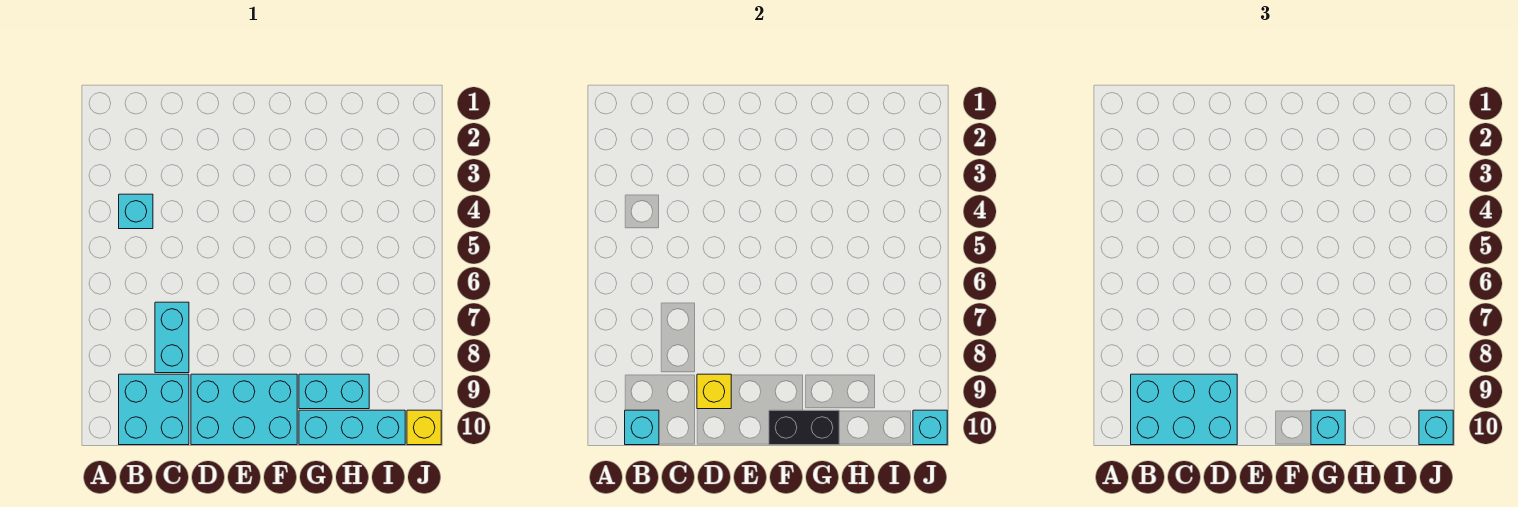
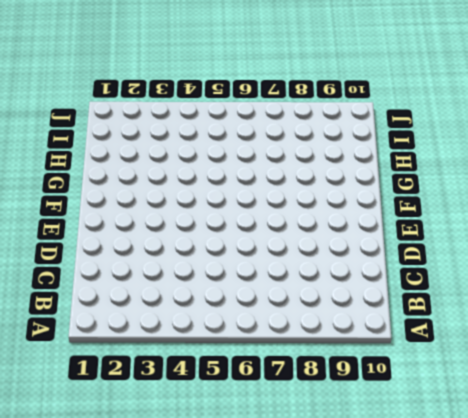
none -> cyan brick B4 level 1
none -> cyan brick B9:C10 level 1
none -> cyan brick C7:C8 level 1

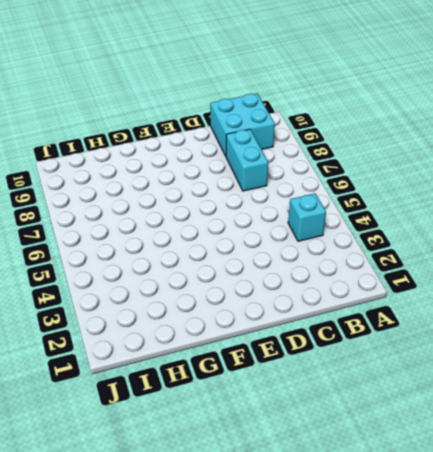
none -> cyan brick D9:F10 level 1
none -> cyan brick G9:H9 level 1
none -> cyan brick G10:I10 level 1

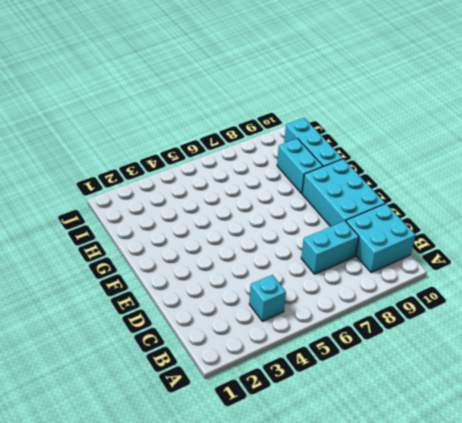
none -> yellow brick J10 level 1
none -> cyan brick B10 level 2
none -> yellow brick D9 level 2

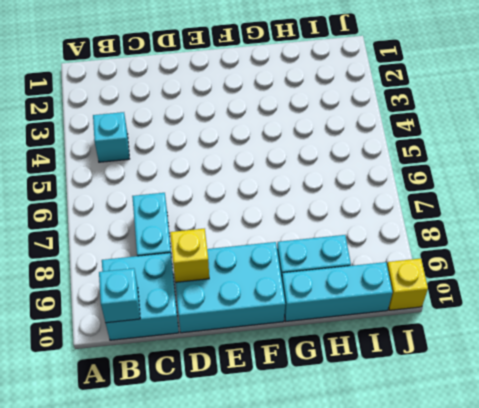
none -> black brick F10:G10 level 2
none -> cyan brick J10 level 2
none -> cyan brick B9:D10 level 3

